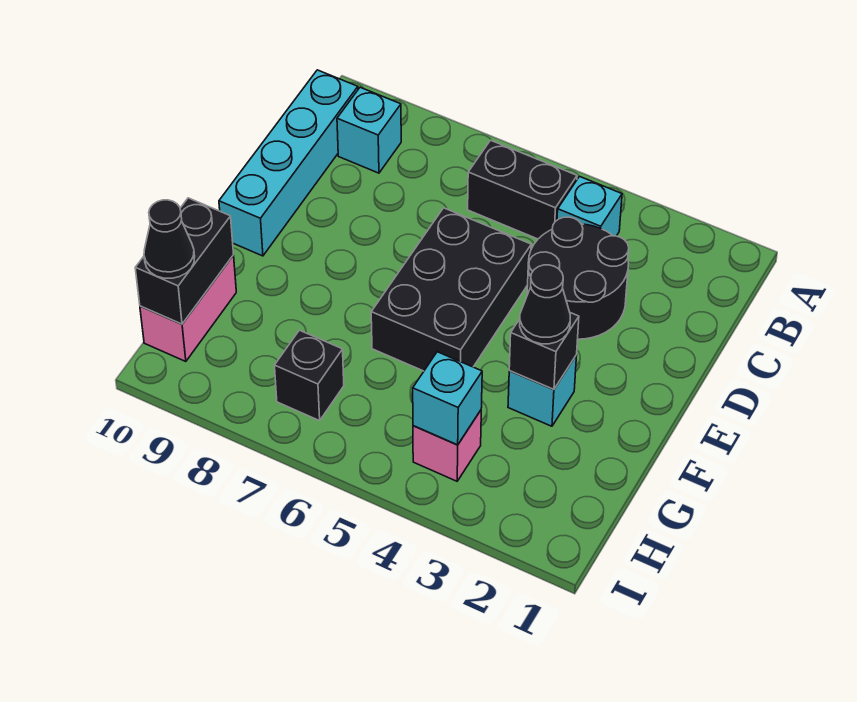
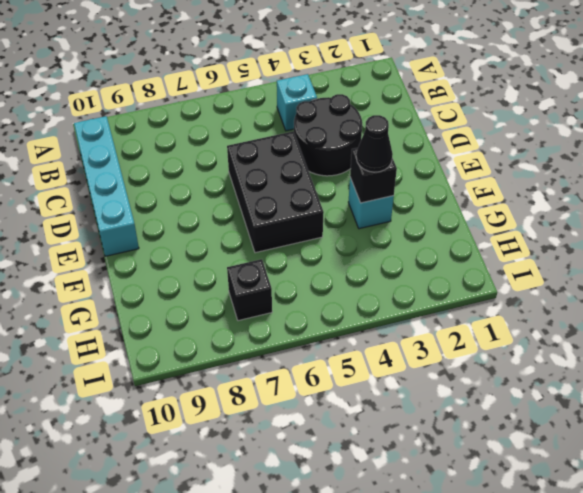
none -> black brick B5:B6 level 1
none -> cyan brick B9 level 1
none -> pink brick G10:H10 level 1

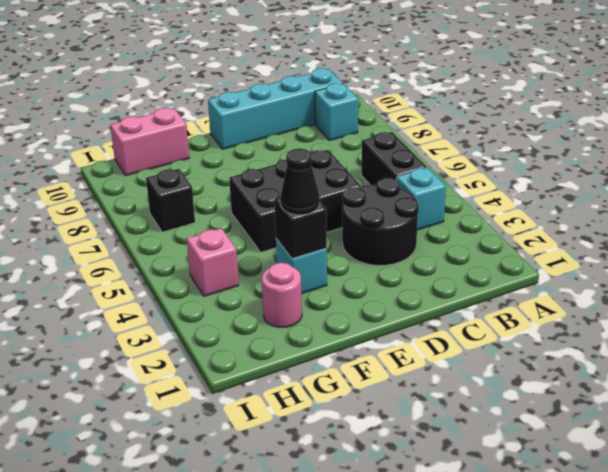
pink round brick G2 level 1 -> none
none -> black brick G10:H10 level 2
none -> cyan brick H4 level 2
none -> black cone H10 level 3

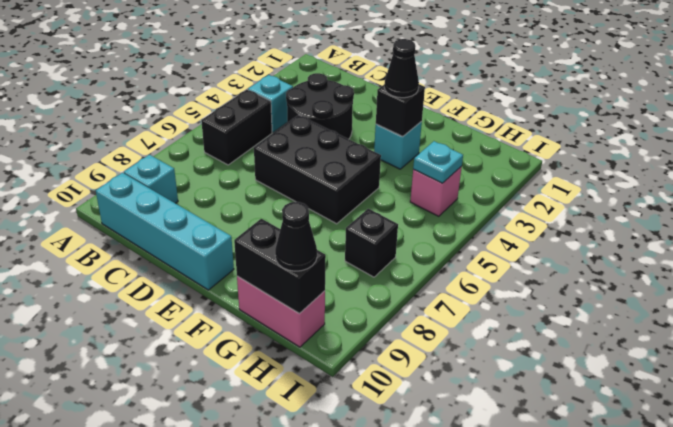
cyan plate H4 level 2 -> cyan brick H4 level 2

